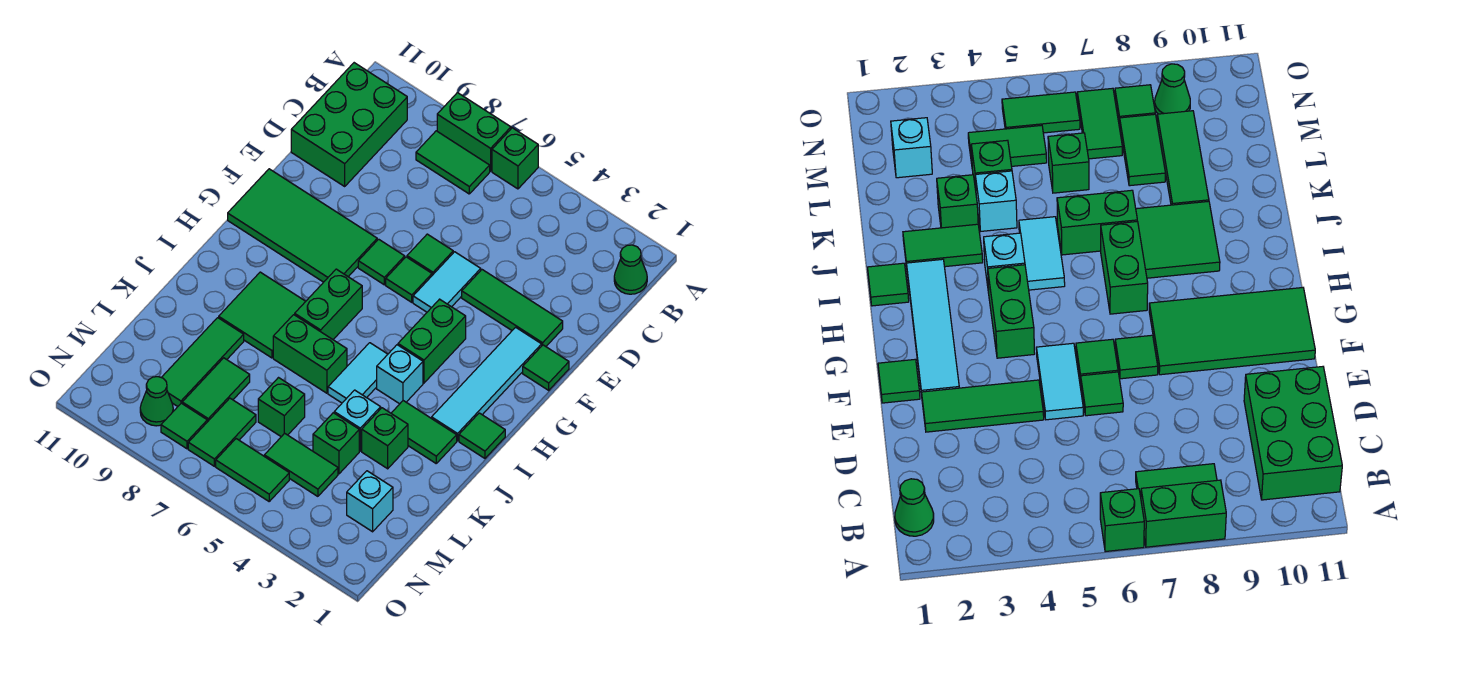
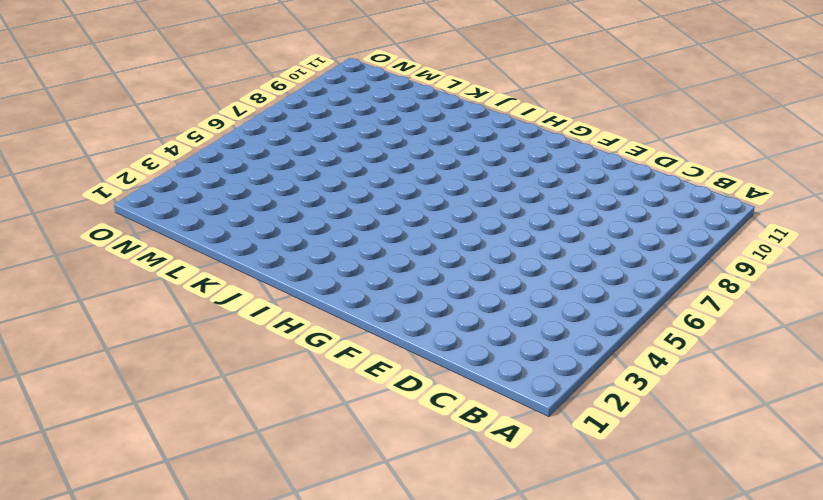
none -> green brick A6 level 1
none -> green brick A7:A8 level 1
none -> green cone B1 level 1
none -> green tile B7:B8 level 1

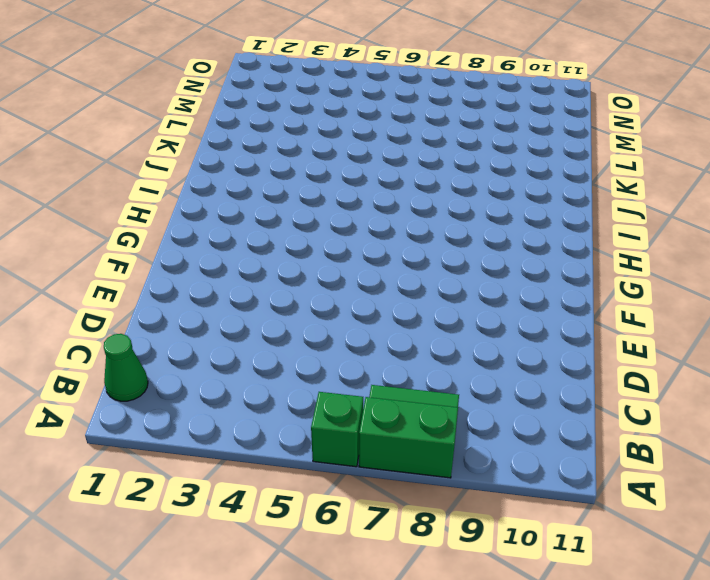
none -> green brick B10:D11 level 1
none -> green tile E2:E4 level 1
none -> cyan tile E5:F5 level 1
none -> green tile E6 level 1

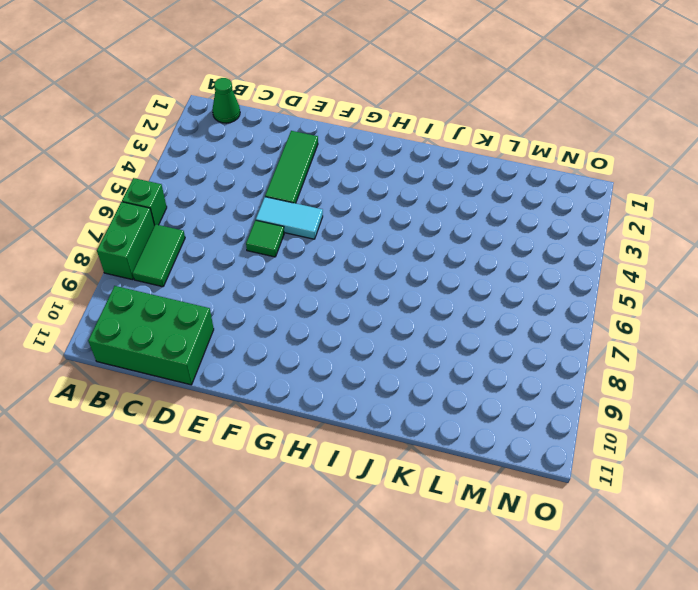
none -> green tile F1 level 1
none -> cyan tile F2:I2 level 1
none -> green tile F6 level 1
none -> green tile F7 level 1

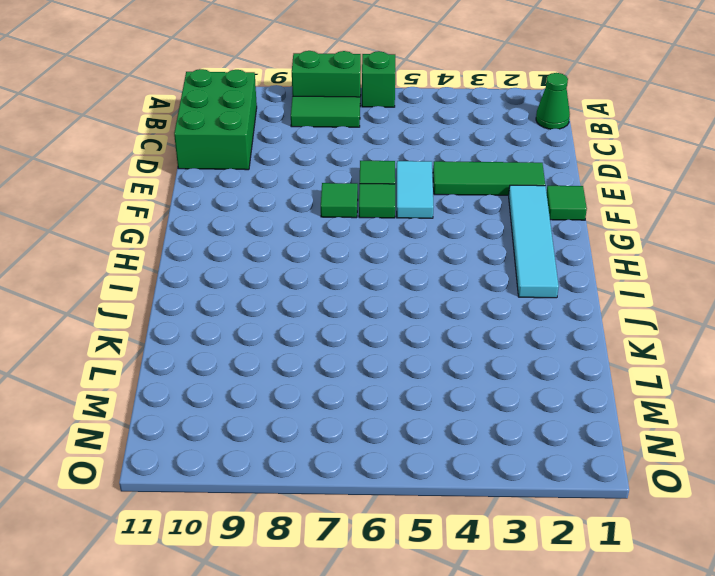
none -> green tile F8:G11 level 1
none -> green brick G4:H4 level 1
none -> green brick H7:I7 level 1
none -> green tile I1 level 1

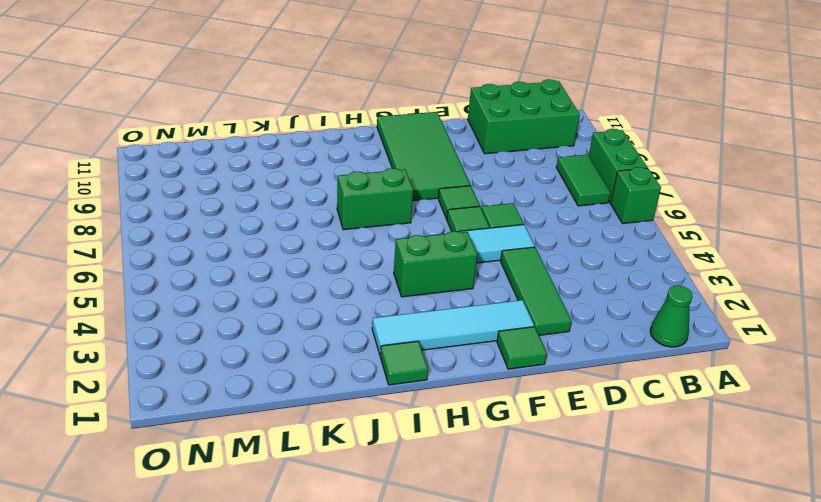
none -> cyan brick I4 level 1
none -> cyan tile I5:J5 level 1
none -> green tile I8:J9 level 1
none -> green tile J2:J3 level 1

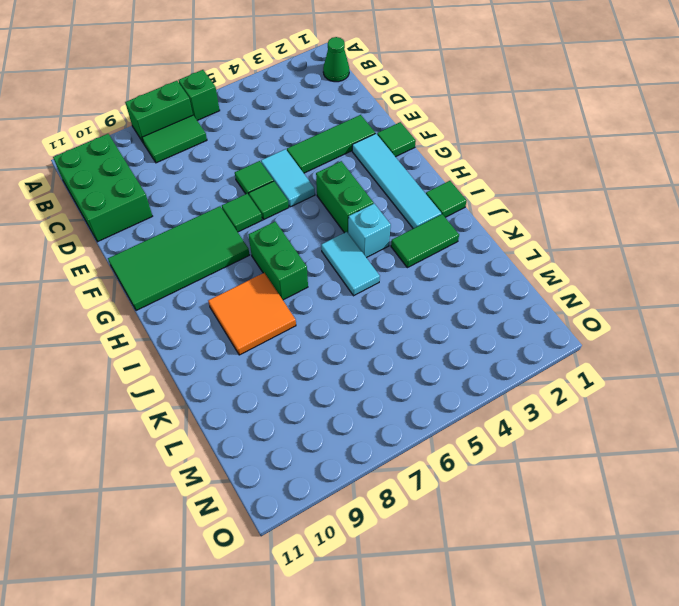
orange tile I8:J9 level 1 -> green tile I8:J9 level 1
none -> green brick J6:J7 level 1
none -> green brick K3 level 1
none -> cyan brick K4 level 1
none -> green tile K9:M9 level 1

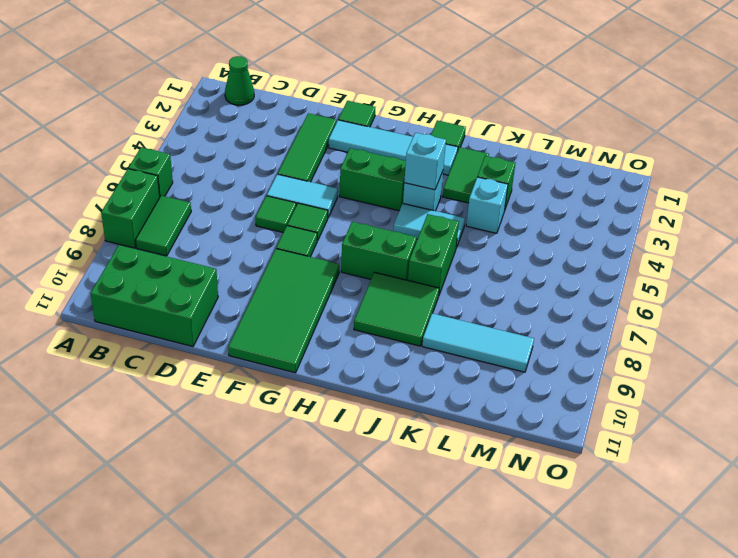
cyan brick I4 level 2 -> cyan brick M2 level 1
cyan tile K9:M9 level 1 -> green tile K9:M9 level 1
none -> green brick L4 level 1
none -> green brick L6 level 1
none -> green tile L8:M8 level 1
none -> green tile M4:M5 level 1

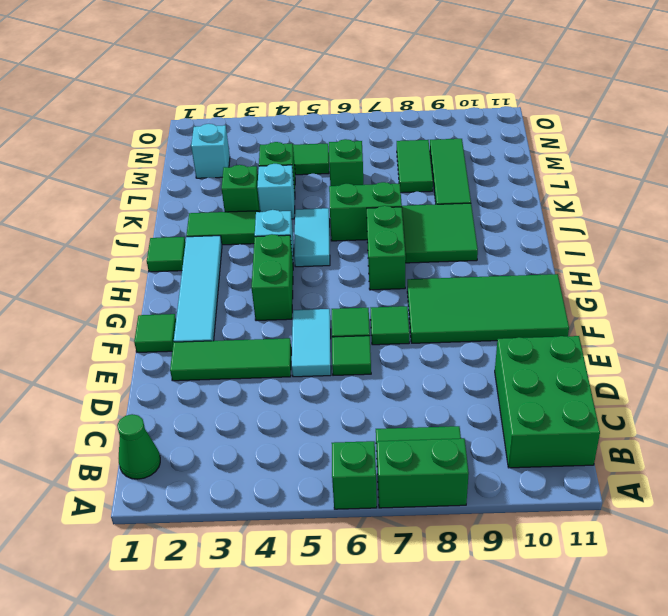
none -> green tile M7:N7 level 1
none -> green tile N5:N6 level 1
none -> green tile N8 level 1
none -> green cone N9 level 1

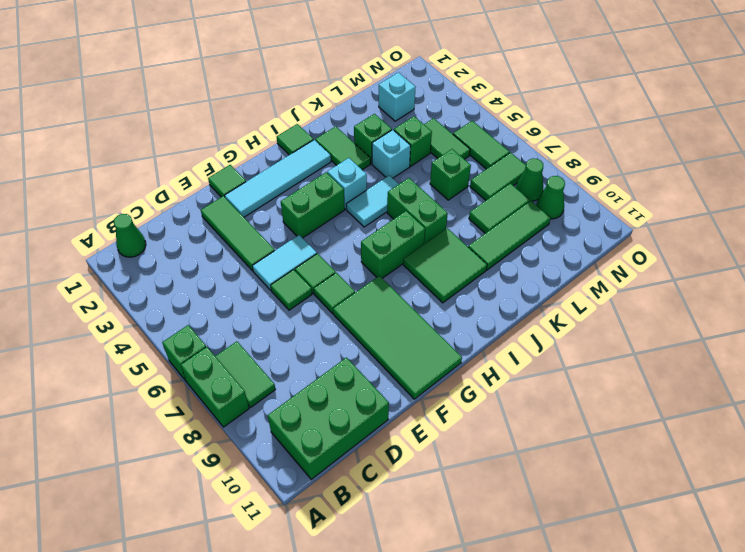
green cone N8 level 1 -> green tile N8 level 1

